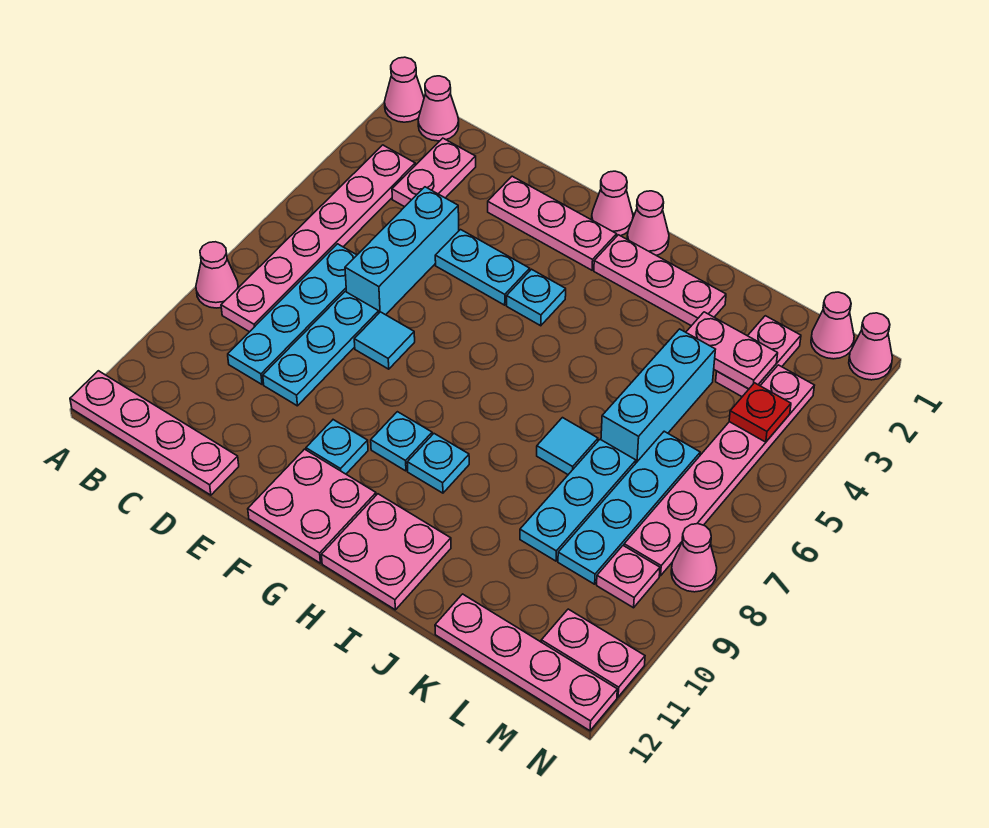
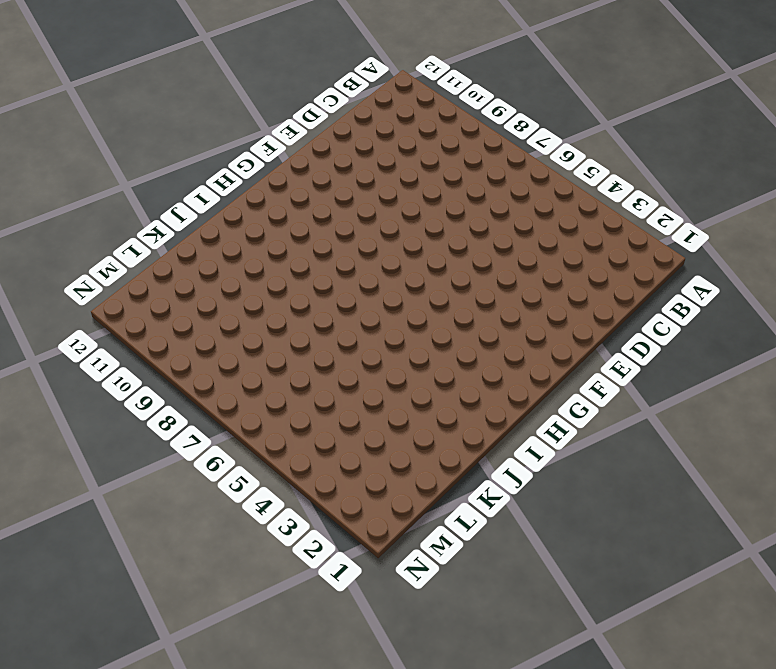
none -> pink cone A1 level 1
none -> pink cone A8 level 1
none -> pink plate A12:D12 level 1
none -> pink cone B1 level 1

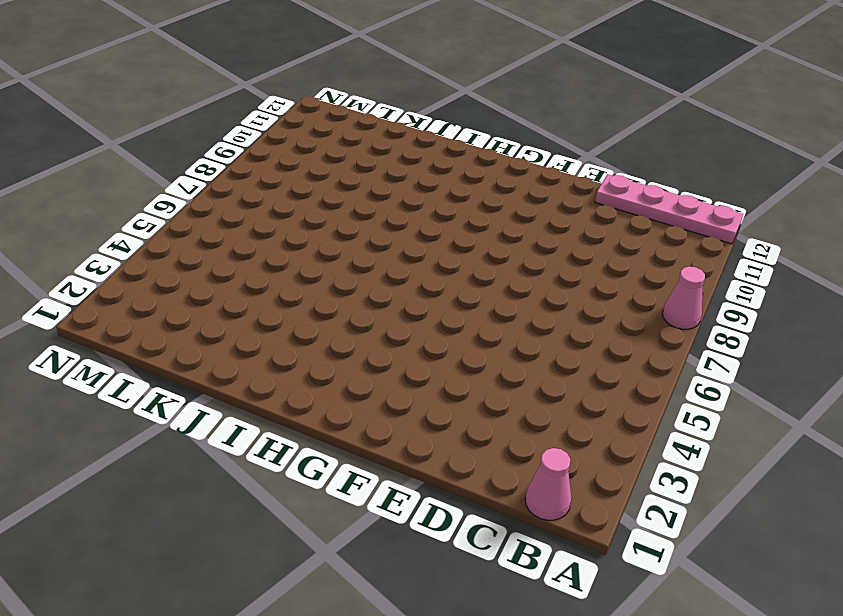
none -> pink cone A1 level 1
none -> pink plate B3:B8 level 1
none -> pink plate C2:C3 level 1
none -> cyan plate C6:C9 level 1

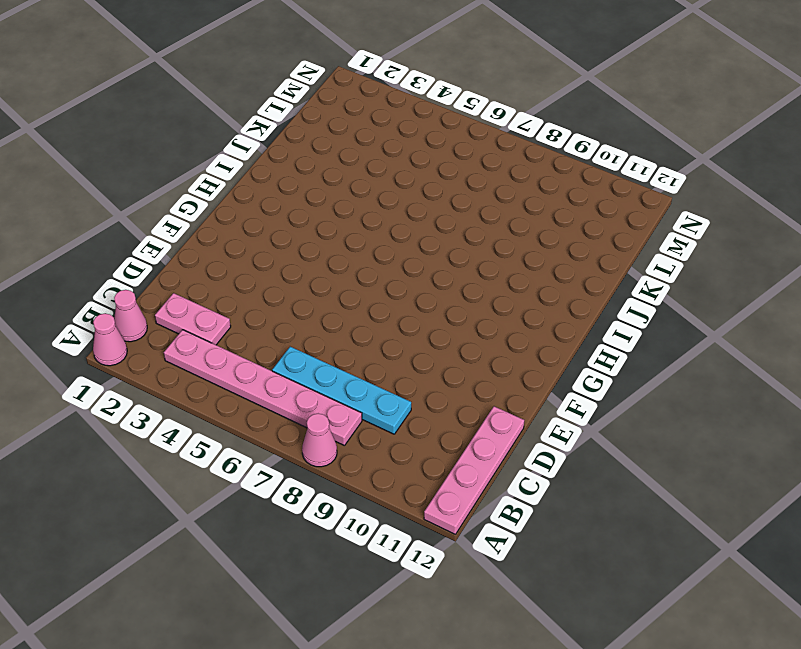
none -> cyan brick D4:D6 level 1
none -> cyan plate D7:D9 level 1
none -> pink plate E2:G2 level 1
none -> cyan plate E4:F4 level 1

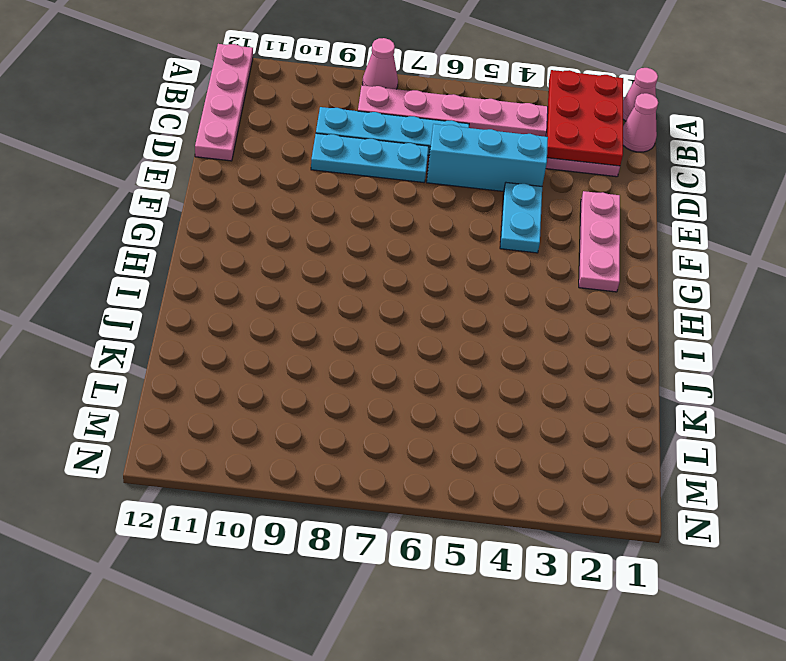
red plate A2:C3 level 2 -> none
none -> cyan tile E7 level 1
none -> cyan plate F10 level 1
none -> pink plate F11:G12 level 1
none -> pink cone G1 level 1

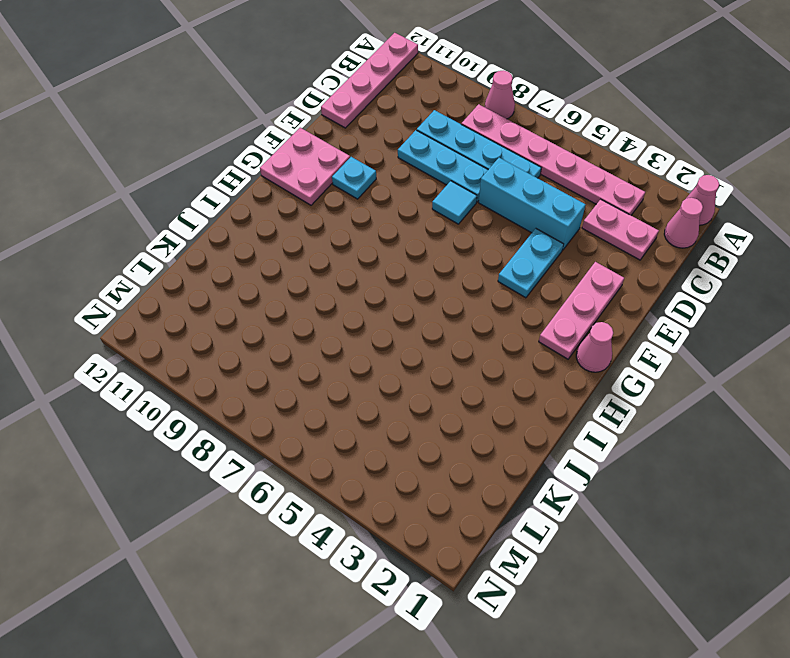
none -> cyan plate G4 level 1
none -> cyan plate G9 level 1
none -> pink cone H1 level 1
none -> pink plate H2:J2 level 1

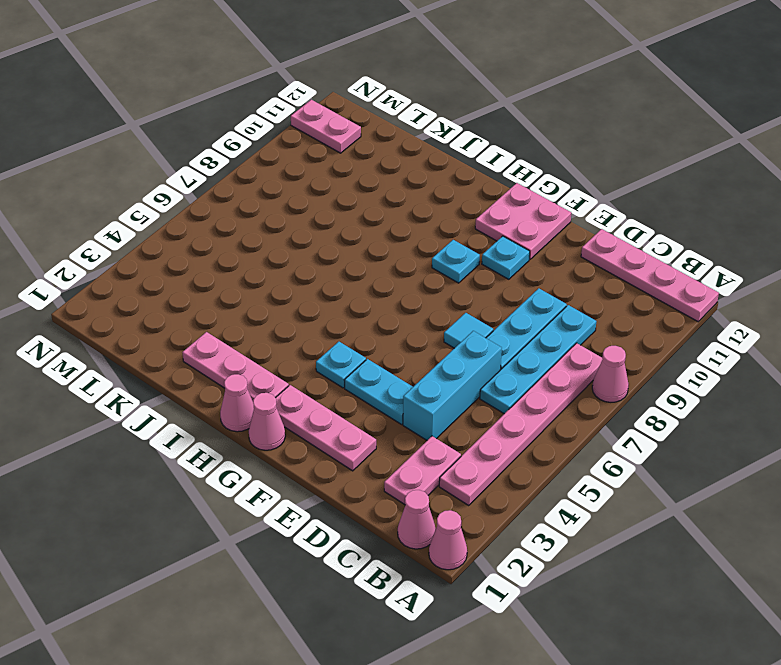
none -> cyan plate H9 level 1
none -> pink plate H11:I12 level 1
none -> cyan tile J7 level 1
none -> cyan brick K4:K6 level 1

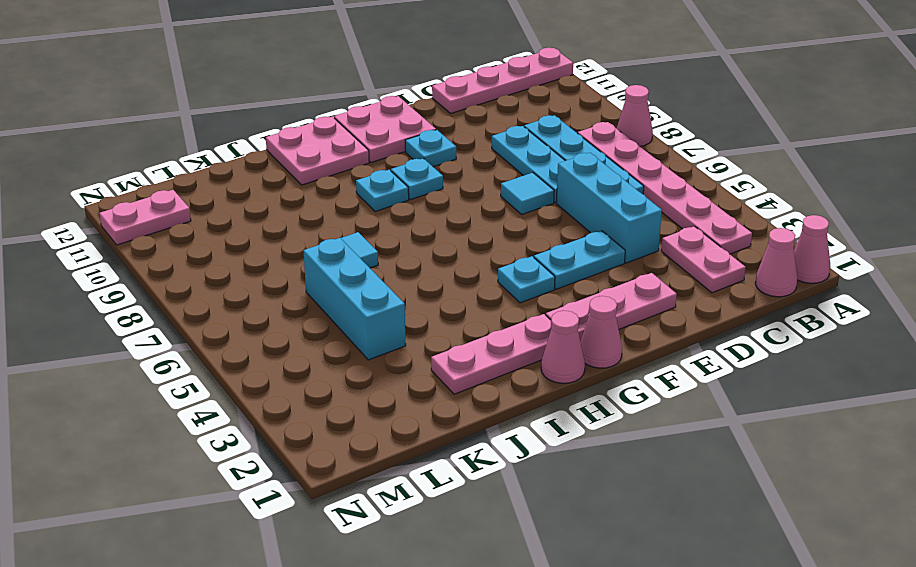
none -> cyan plate K7:K9 level 1
none -> pink plate K12:N12 level 1
none -> pink plate L2:L3 level 1
none -> cyan plate L6:L9 level 1

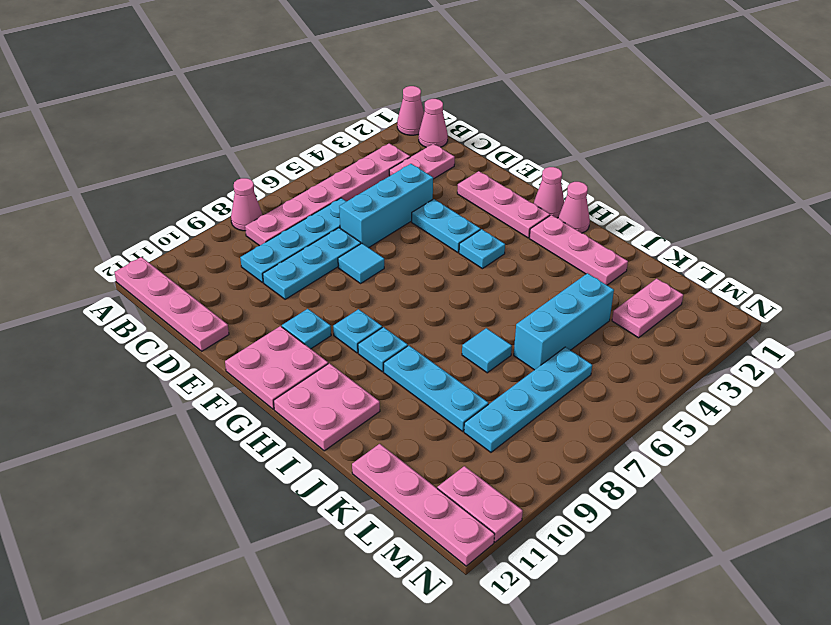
cyan plate I9:K9 level 1 -> cyan plate K7:K9 level 1
none -> pink cone M1 level 1
none -> pink plate M3:M8 level 1
none -> pink plate M9 level 1
none -> pink cone N1 level 1

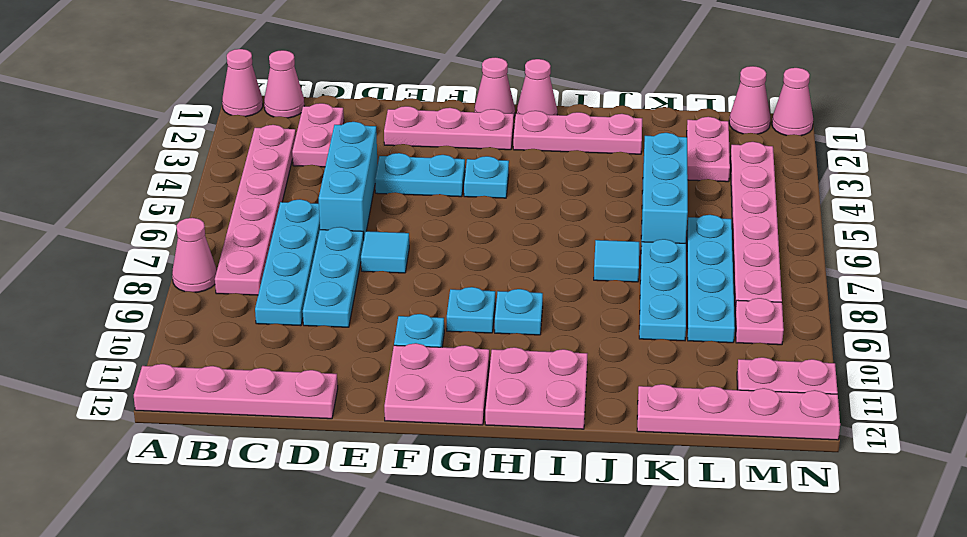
none -> pink cone N8 level 1
none -> pink plate K3:L3 level 2
none -> red plate M4 level 2

